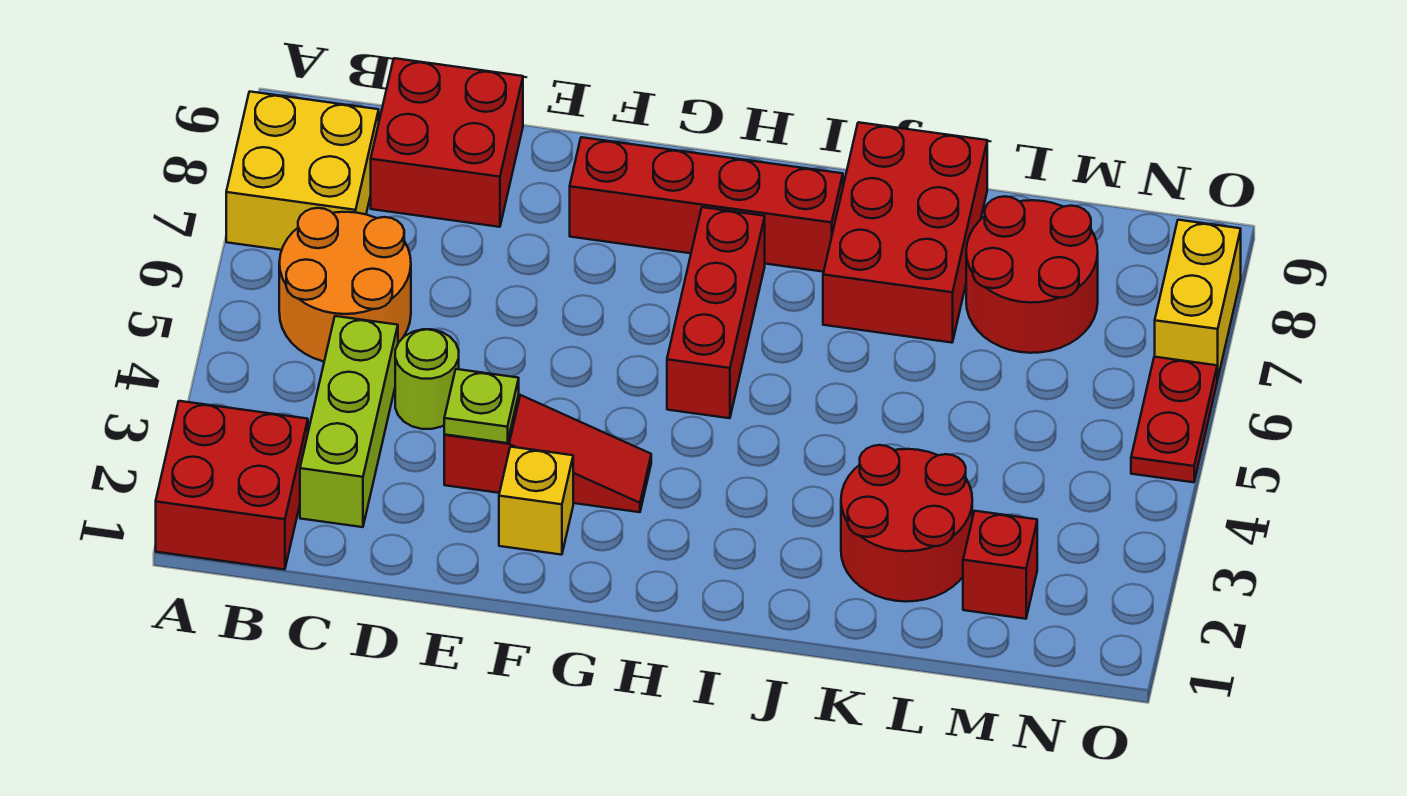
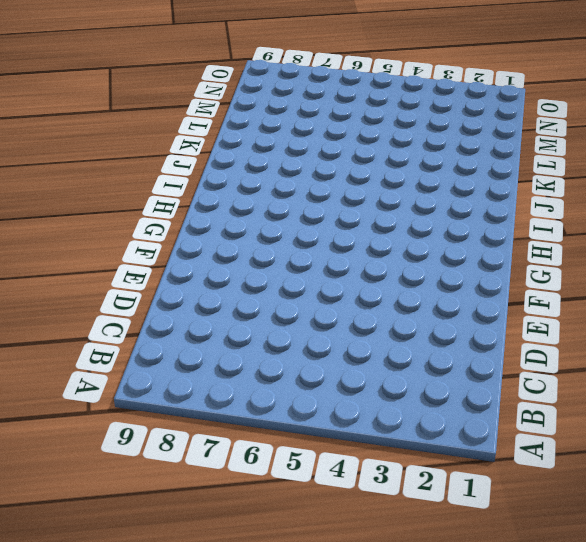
none -> red brick A1:B2 level 1
none -> yellow brick A7:B8 level 1
none -> orange round brick B5:C6 level 1

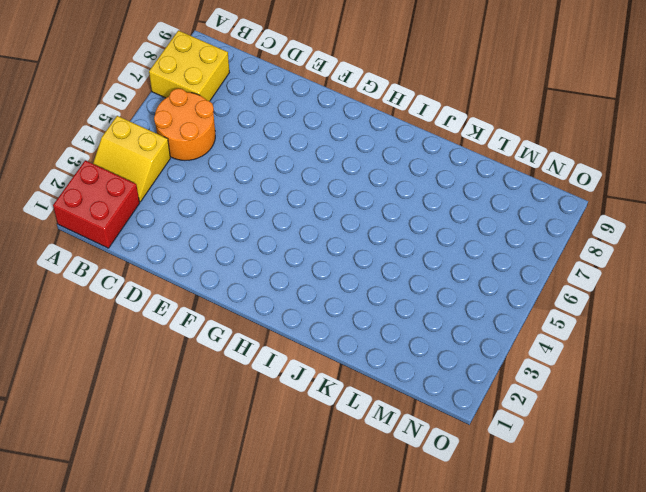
yellow slope A3:B4 level 1 top 4 -> none
none -> lime brick C2:C4 level 1
none -> red brick C8:D9 level 1
none -> lime round brick D4 level 1

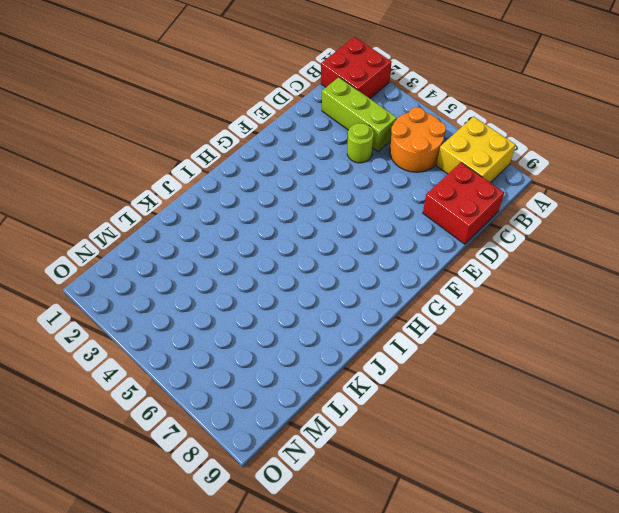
none -> red slope E3:G3 level 1 top E
none -> yellow brick F2 level 1
none -> red brick F8:I8 level 1

